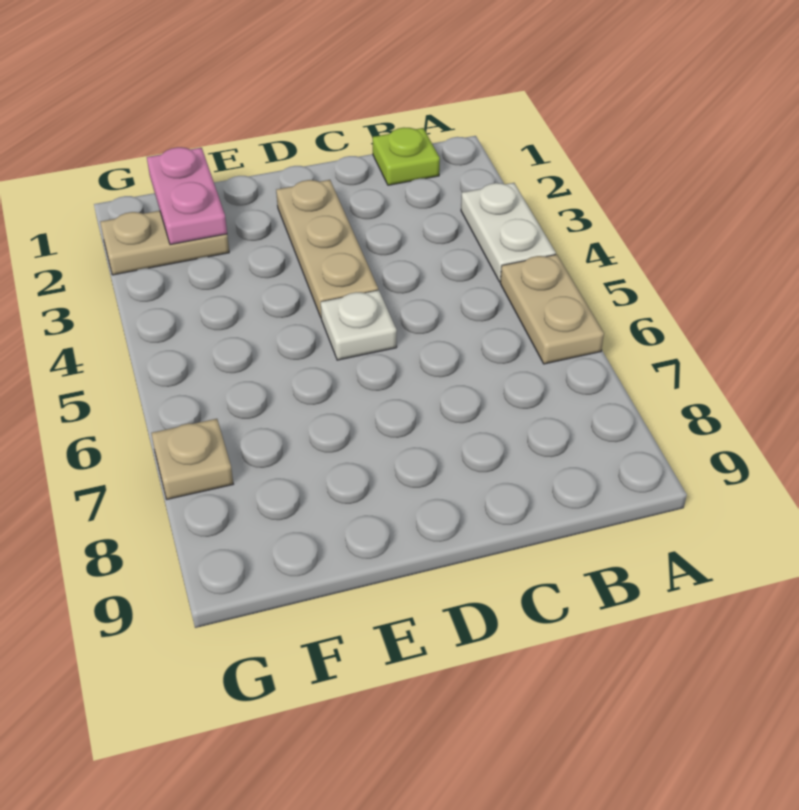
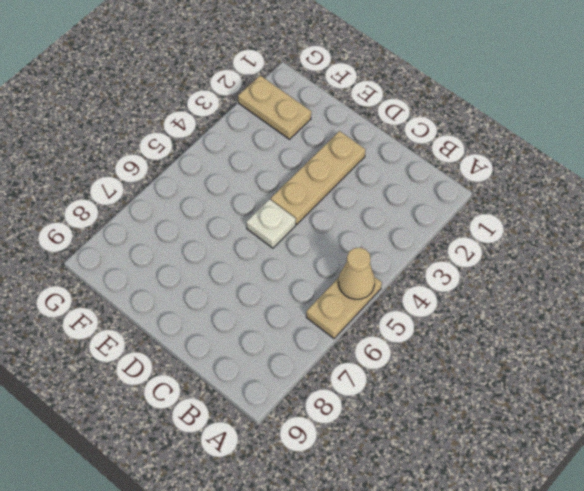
tan cone A5 level 2 -> none
none -> white plate A3:A4 level 1
none -> lime plate B1 level 1

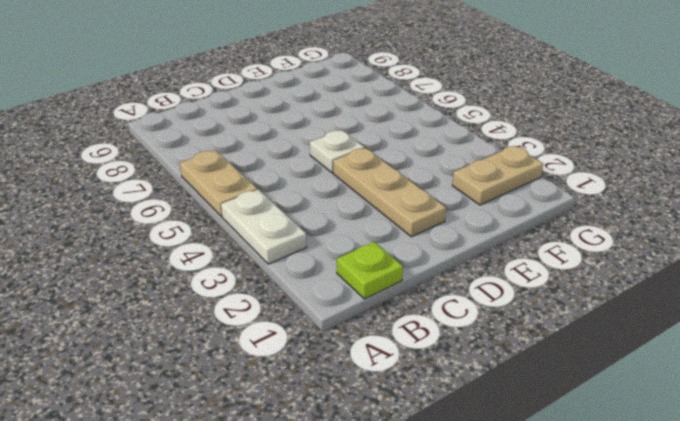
none -> tan plate G7 level 1
none -> pink plate F1:F2 level 2

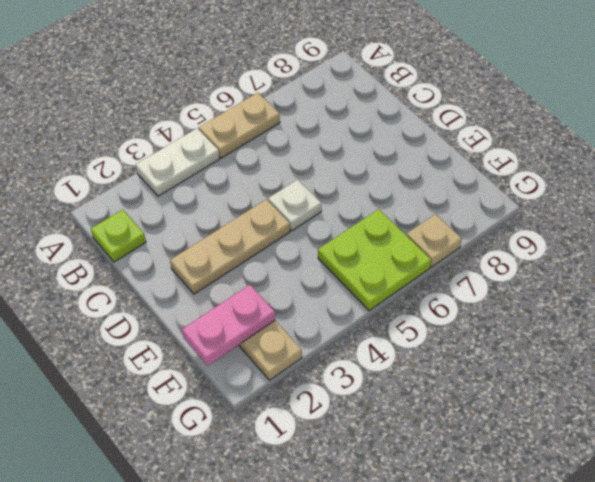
lime plate F5:G6 level 1 -> none

